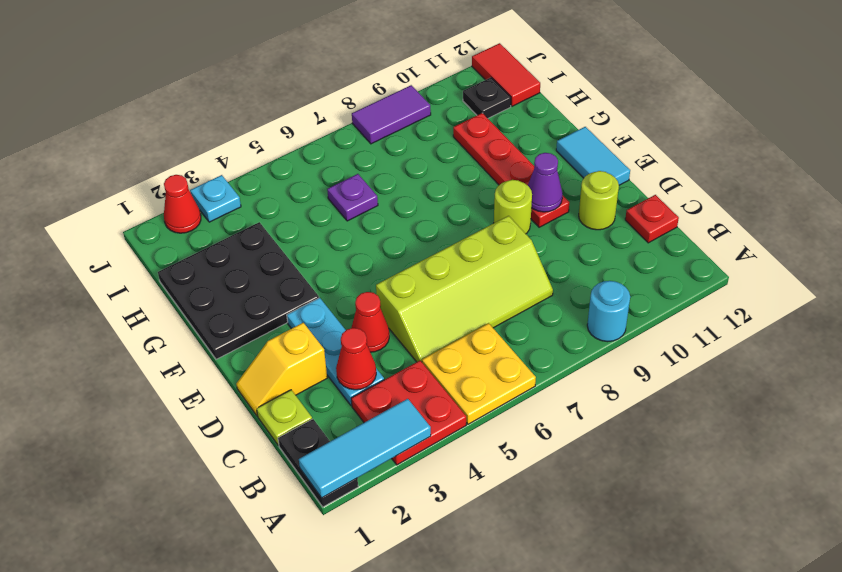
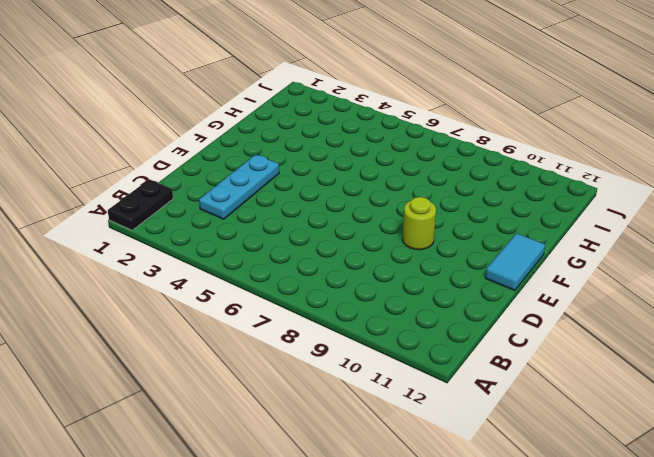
none -> red plate A3:B4 level 1
none -> yellow plate A5:B6 level 1
none -> cyan round brick A9 level 1

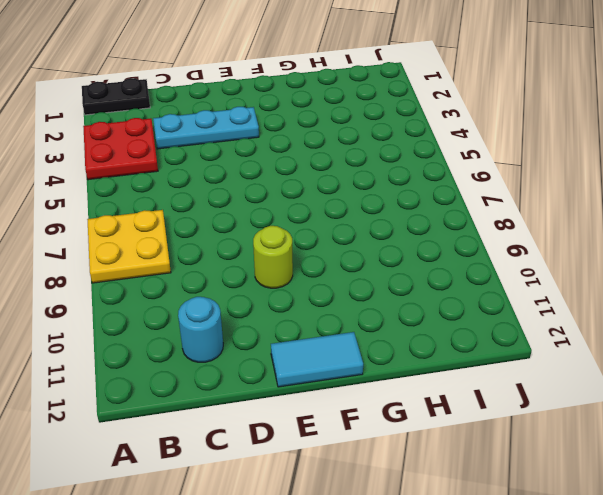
yellow plate A7:B8 level 1 -> yellow plate A5:B6 level 1
cyan round brick C11 level 1 -> cyan round brick A9 level 1
none -> lime plate C1 level 1
none -> lime slope C5:D8 level 1 top D
none -> red plate C12 level 1

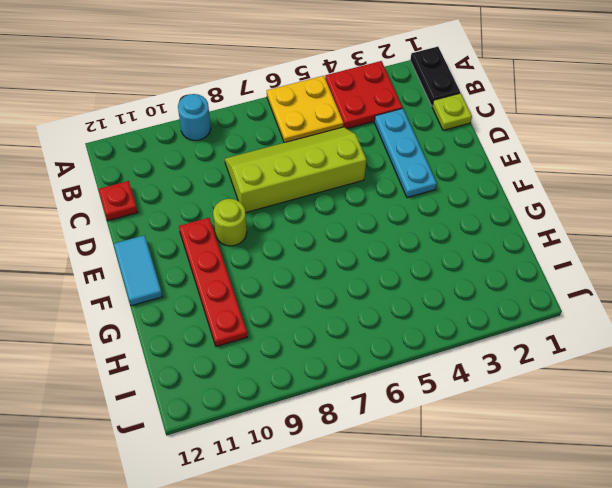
none -> yellow slope D1:D2 level 1 top 2
none -> red cone D4 level 1
none -> lime round brick D11 level 1

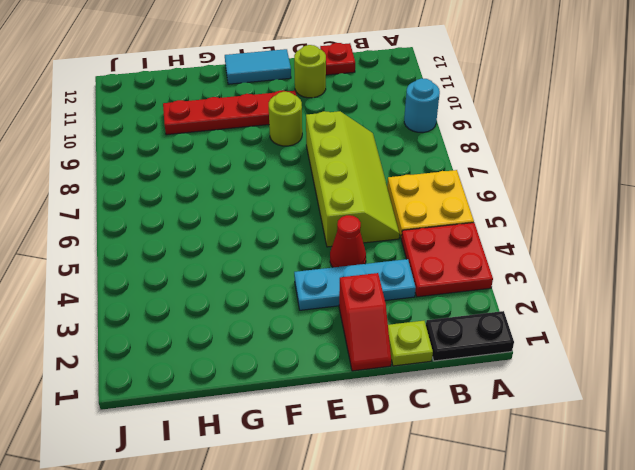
red slope D1:D2 level 1 top 2 -> yellow slope D1:D2 level 1 top 2
none -> black plate F1:H3 level 1
none -> purple plate H6 level 1
none -> black plate I11 level 1

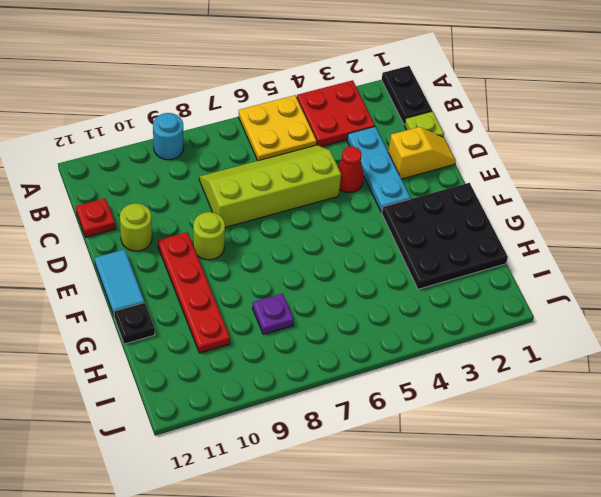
black plate G12 level 1 -> black plate I11 level 1
purple plate H8 level 1 -> purple plate H6 level 1
none -> red tile I12:J12 level 1
none -> red cone J2 level 1
none -> cyan plate J3 level 1

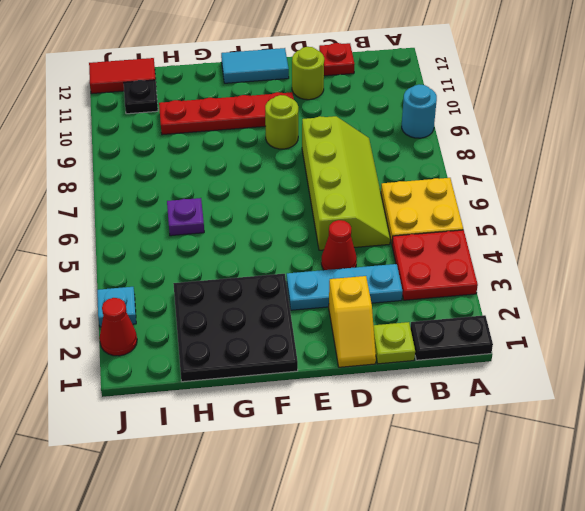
none -> purple tile J8:J9 level 1
none -> cyan tile A1:A3 level 2
none -> red cone C3 level 2

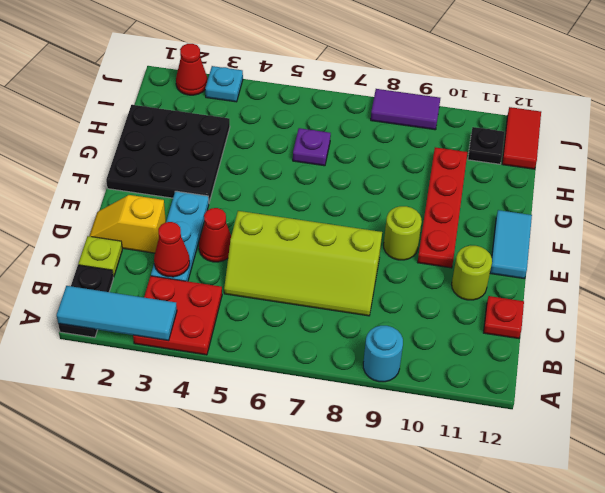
none -> yellow plate A5:B6 level 1
none -> purple cone E10 level 2

